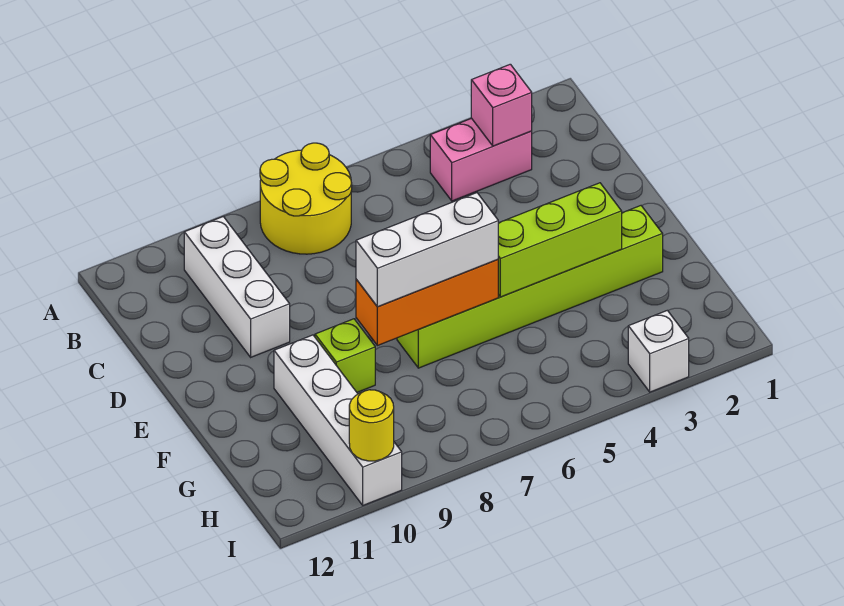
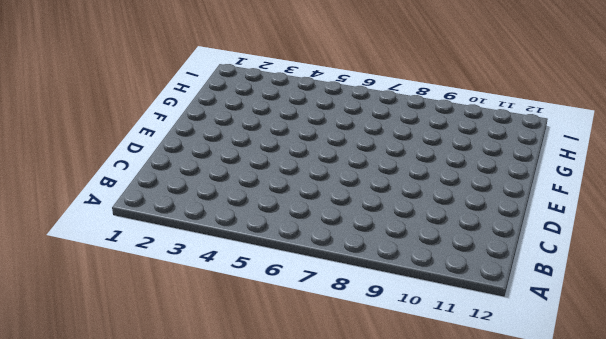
none -> yellow round brick A7:B8 level 1
none -> pink brick B3:B4 level 1
none -> white brick B10:D10 level 1

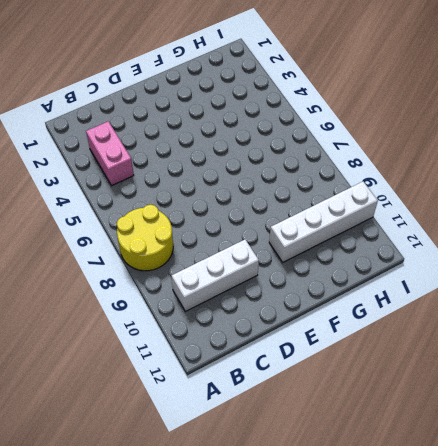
none -> lime brick F2:F7 level 1
none -> lime brick F9 level 1
none -> white brick I3 level 1

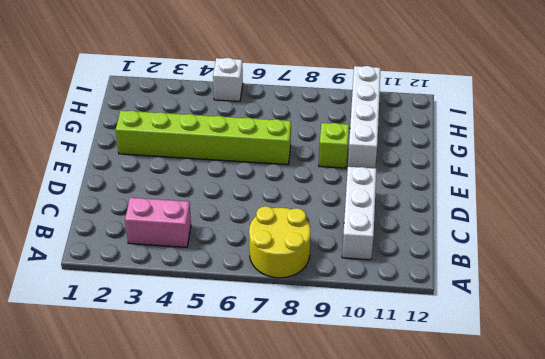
white brick I5 level 1 -> white brick I3 level 1
none -> pink brick B3 level 2
none -> lime brick F3:F5 level 2
none -> orange brick F6:F8 level 2

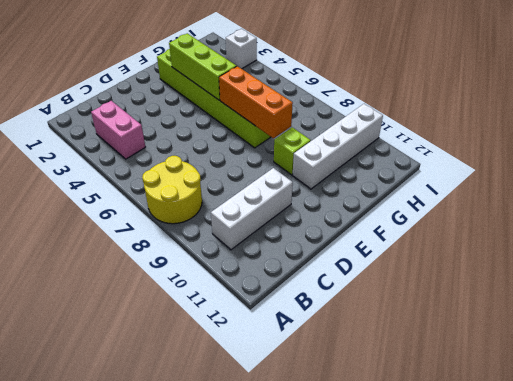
none -> pink brick B3 level 2
none -> yellow round brick I10 level 2
none -> white brick F6:F8 level 3

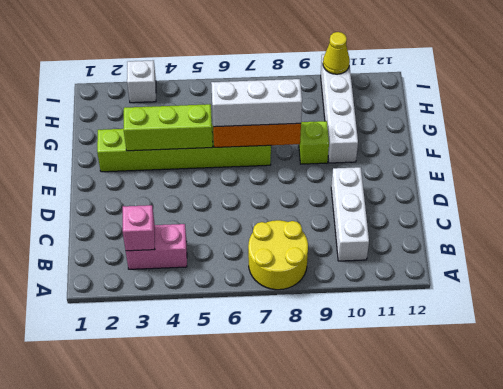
yellow cone I10 level 2 -> yellow round brick I10 level 2

